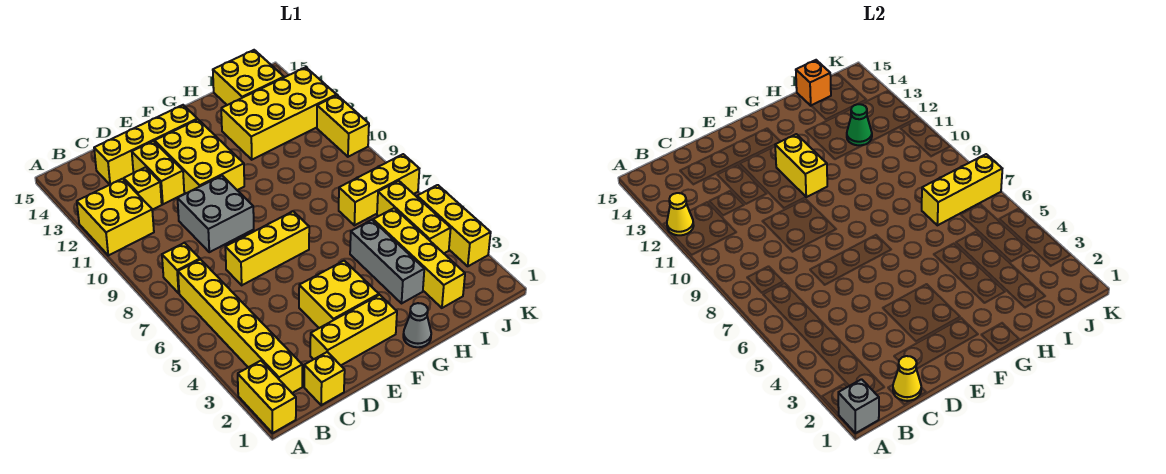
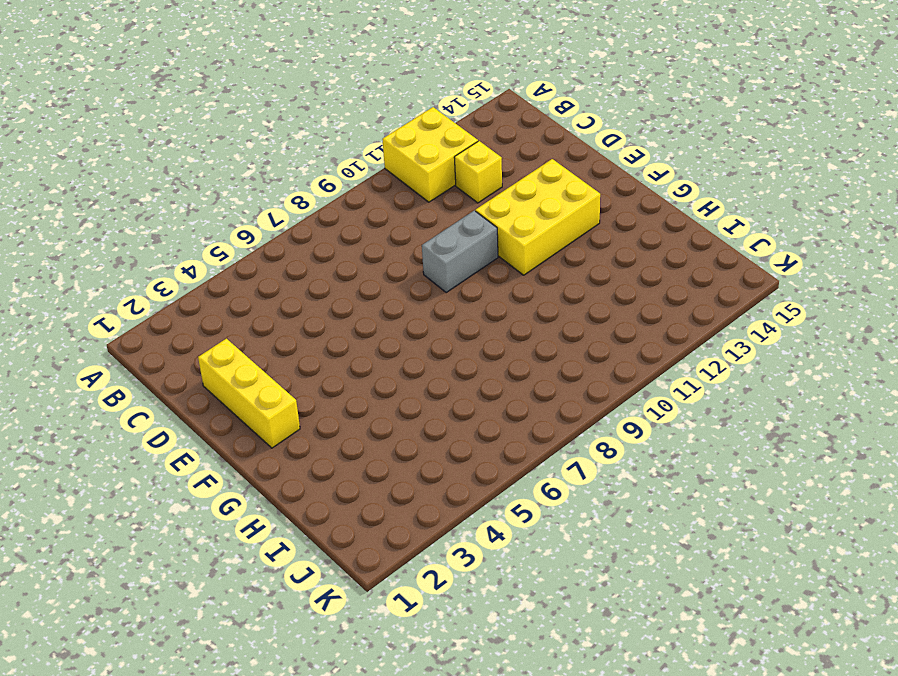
grey brick E9:E10 level 1 -> grey brick D9:E10 level 1
none -> yellow brick A1:A2 level 1
none -> yellow brick B2:B7 level 1
none -> yellow brick B8 level 1

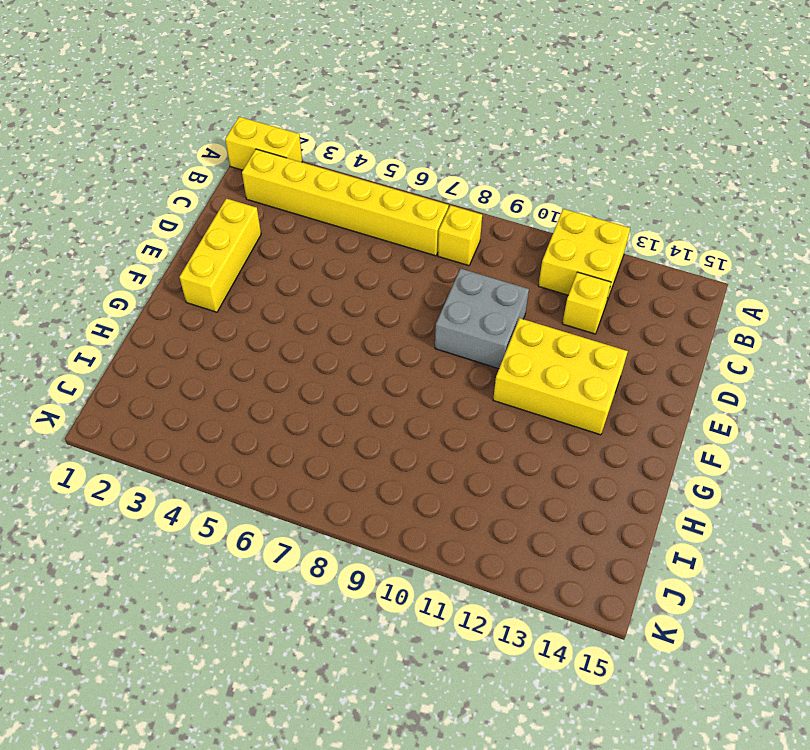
none -> yellow brick C1 level 1
none -> yellow brick C14:F14 level 1
none -> yellow brick D7:F7 level 1

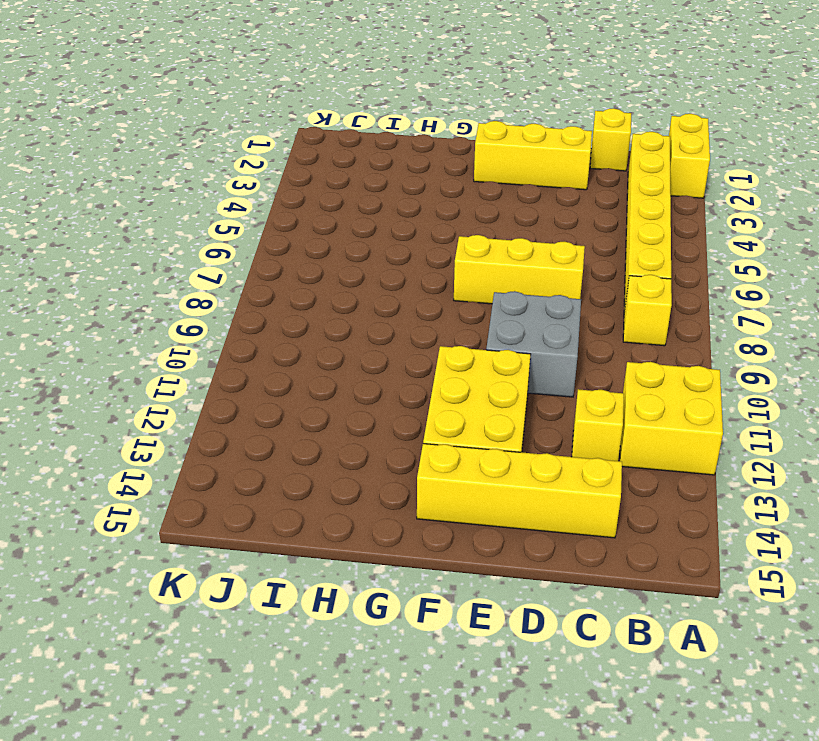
none -> yellow brick D12:D13 level 1
none -> yellow brick E3:F4 level 1
none -> grey cone G1 level 1

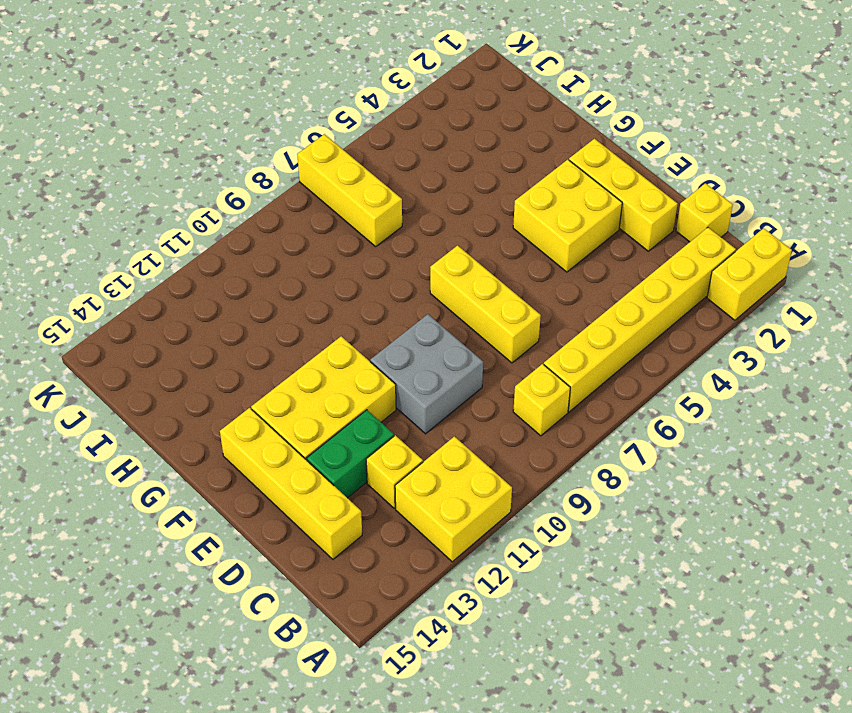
green brick D12:D13 level 1 -> yellow brick D12:D13 level 1
none -> grey cone G1 level 1
none -> grey brick H3:H5 level 1
none -> yellow brick H12:K13 level 1

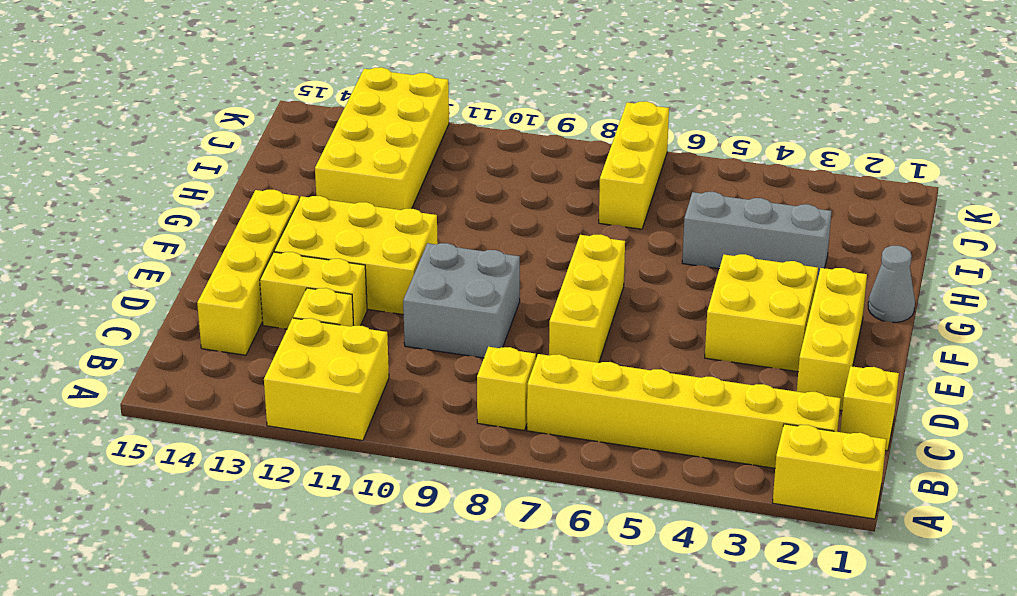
none -> yellow brick I2:I5 level 1
none -> yellow brick I14:J15 level 1
none -> yellow brick J4:J6 level 1

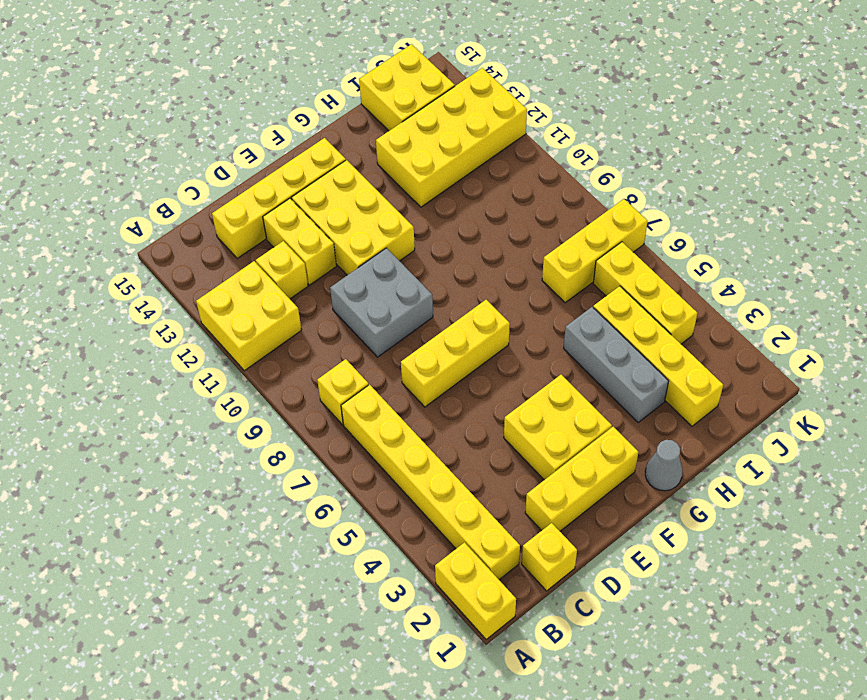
none -> yellow brick K3:K5 level 1
none -> yellow brick K10:K11 level 1
none -> grey brick A1 level 2

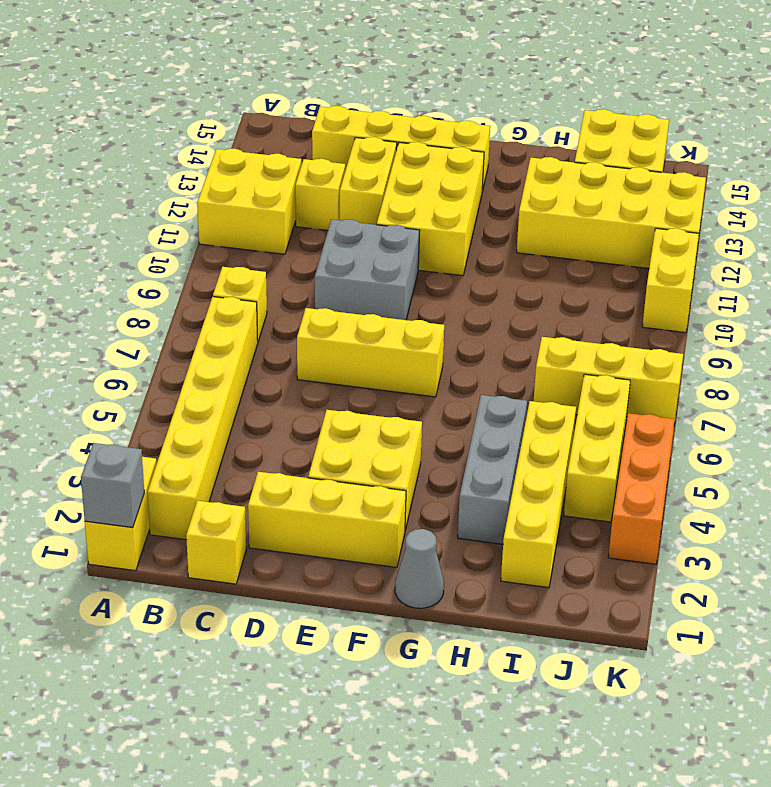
orange brick K3:K5 level 1 -> yellow brick K3:K5 level 1
none -> yellow cone A12 level 2
none -> yellow cone C1 level 2
none -> yellow brick F11:F12 level 2

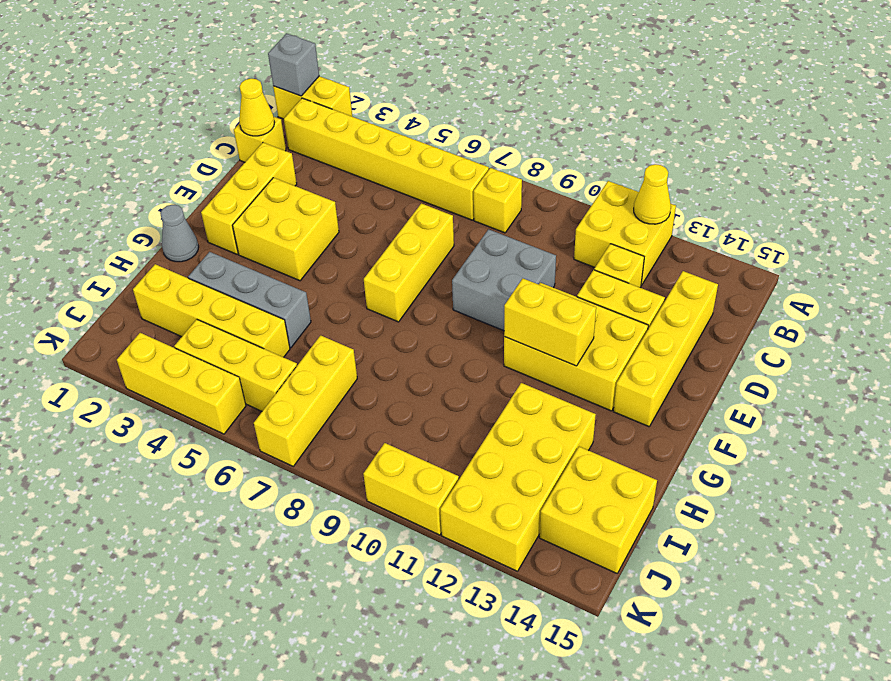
none -> yellow brick I7:K7 level 2
none -> green cone I12 level 2
none -> orange brick I15 level 2

